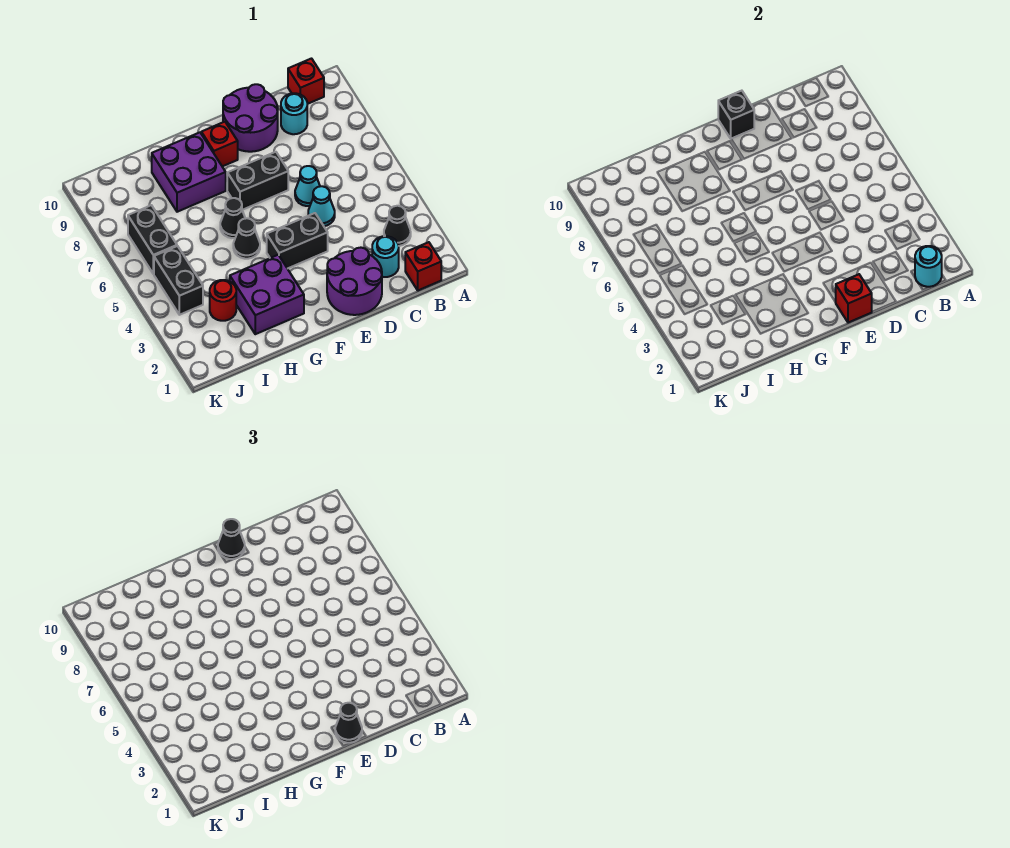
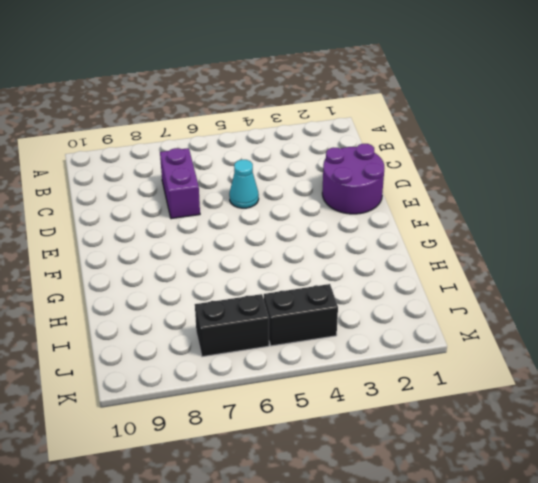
purple brick C7:D7 level 1 -> none
none -> red brick B1 level 1
none -> black cone B3 level 1
none -> red brick B10 level 1

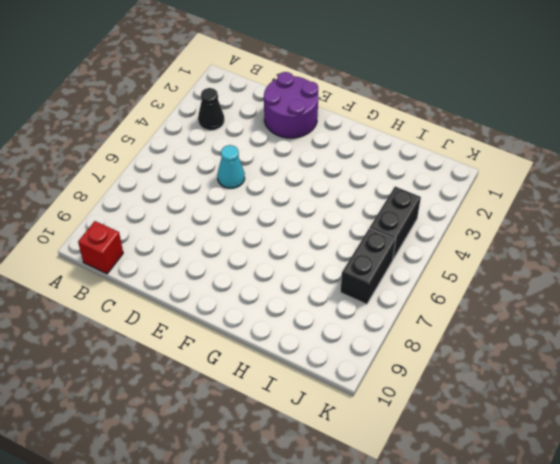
none -> red brick B1 level 1
none -> cyan round brick C2 level 1
none -> cyan round brick C9 level 1

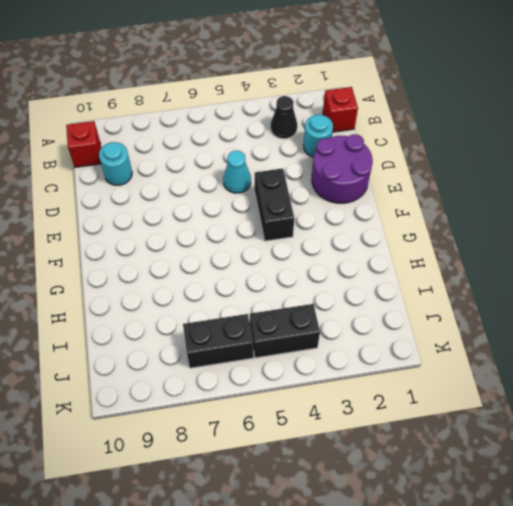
none -> cyan cone D6 level 1
none -> purple round brick D9:E10 level 1
none -> black brick E7:F7 level 1

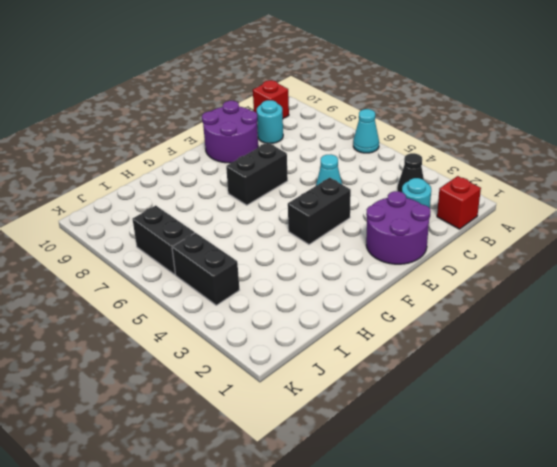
cyan cone A6 level 1 -> cyan cone D6 level 1
none -> red brick F9 level 1
none -> purple brick G2:H3 level 1
none -> black cone G5 level 1

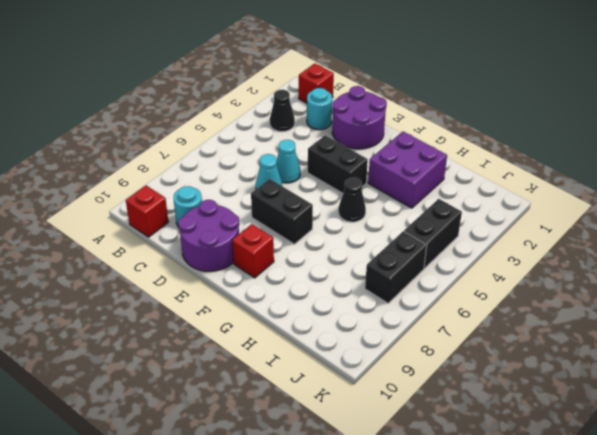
none -> black cone G6 level 1
none -> purple brick G8:H9 level 1
none -> red round brick I3 level 1

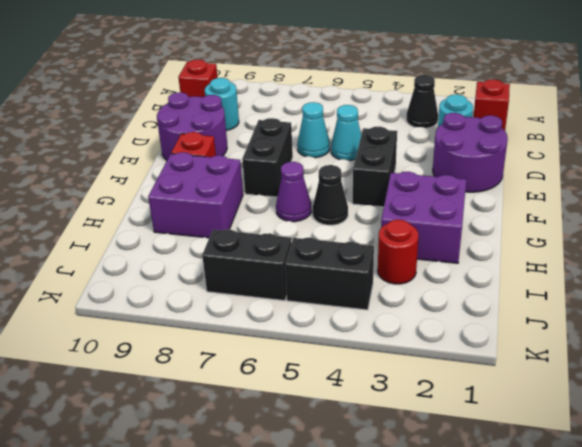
purple cone G6 level 1 -> black cone G6 level 1
none -> cyan round brick B1 level 2
none -> red brick E1 level 2
none -> black brick E10 level 2

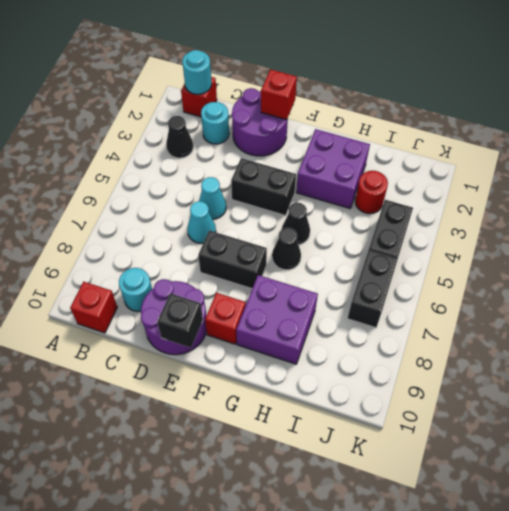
none -> black cone E1 level 3
none -> black cone E10 level 3

